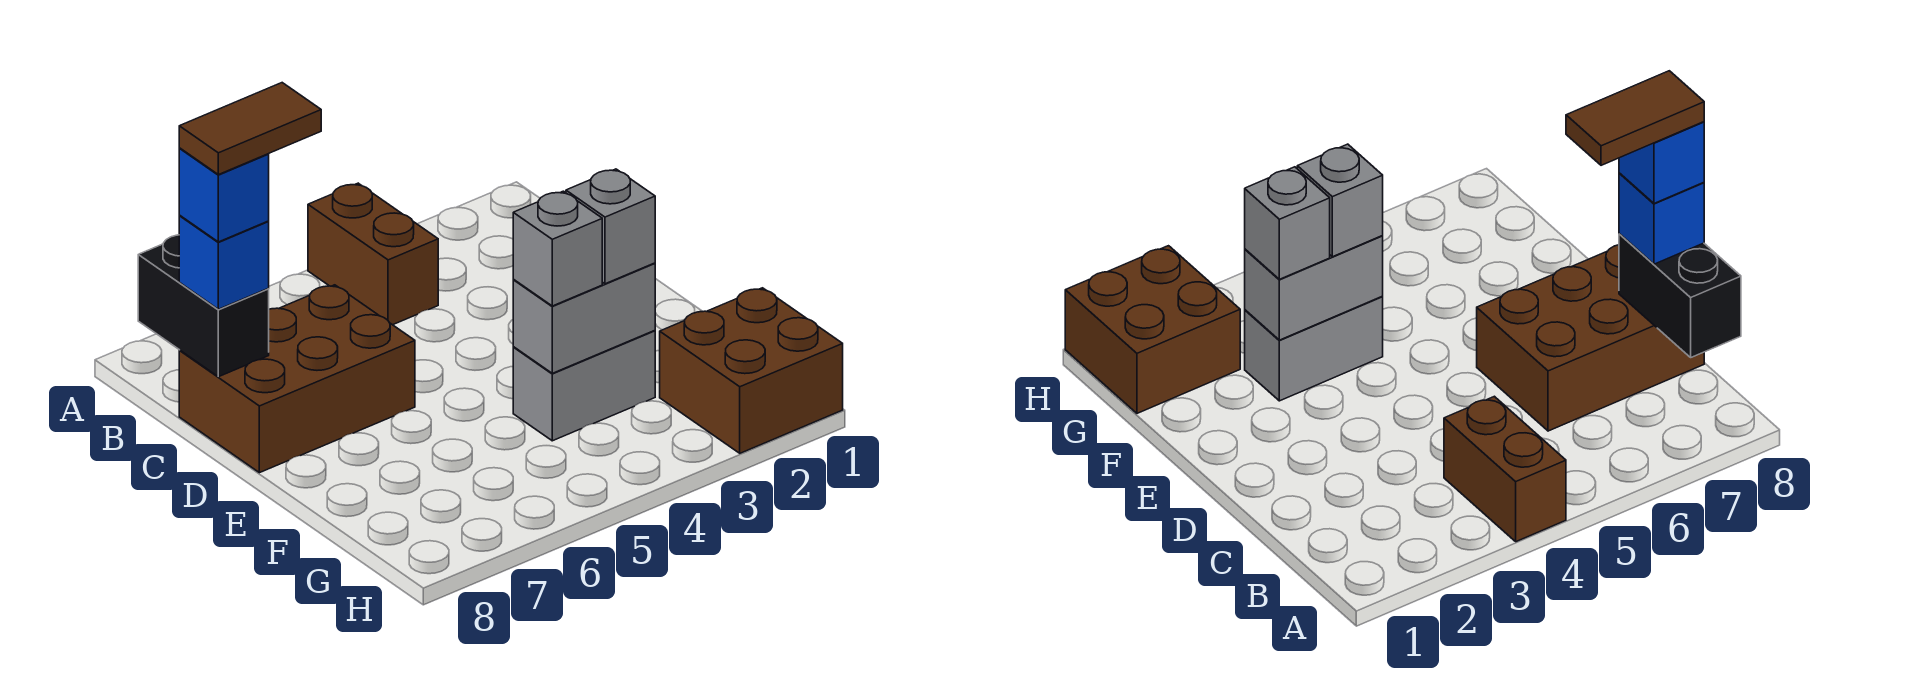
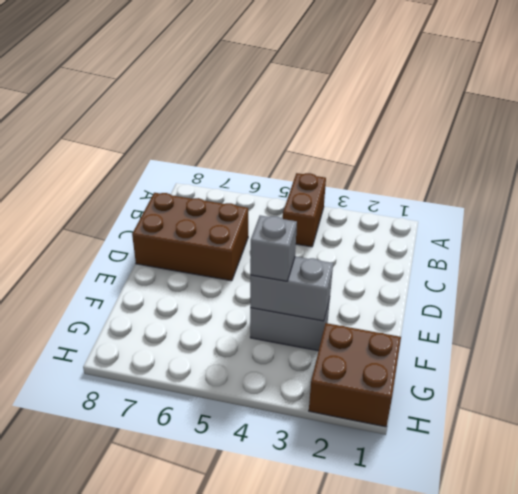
none -> black brick B8:C8 level 2
none -> blue brick C8 level 3

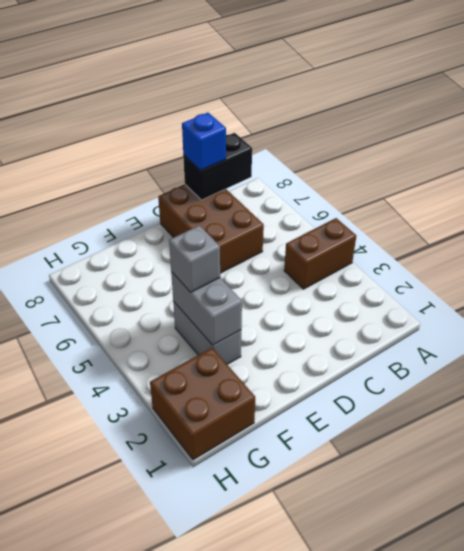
none -> grey brick F3 level 3
none -> blue brick C8 level 4

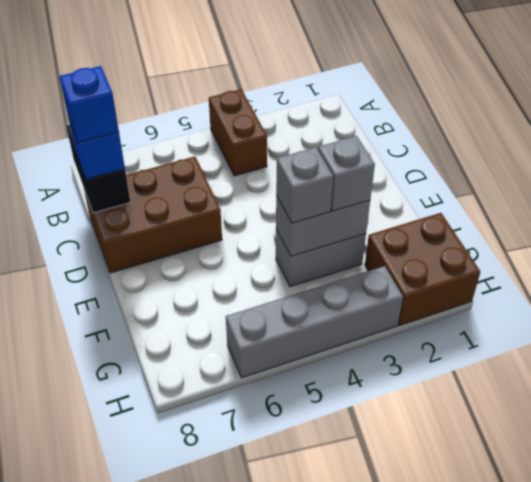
grey brick H3:H6 level 1 -> none
none -> brown tile C7:C8 level 5

